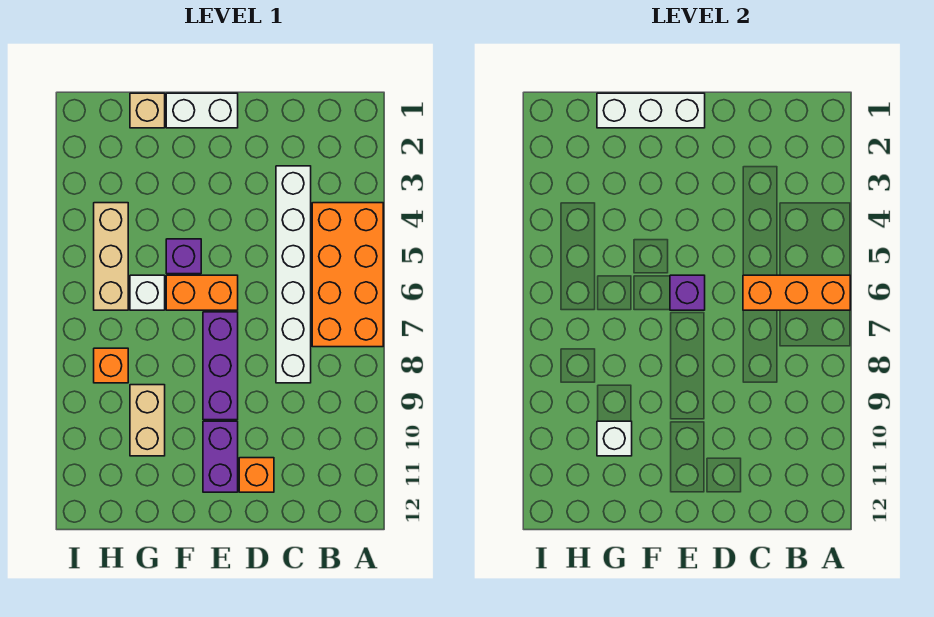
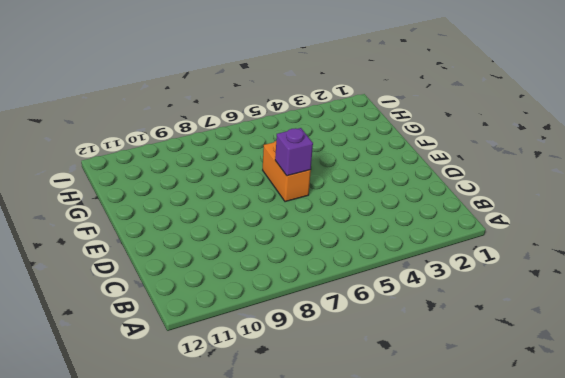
none -> orange brick A4:B7 level 1
none -> white brick C3:C8 level 1
none -> orange brick D11 level 1

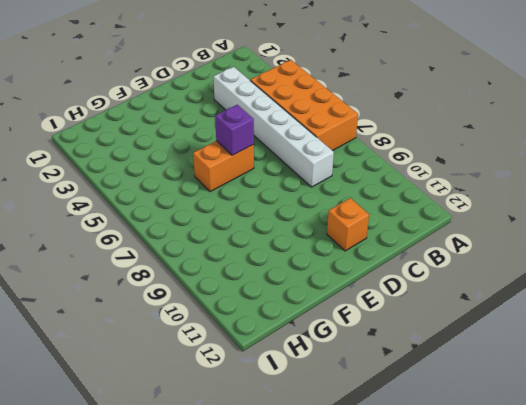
none -> white brick E1:F1 level 1
none -> purple brick E7:E9 level 1
none -> purple brick E10:E11 level 1

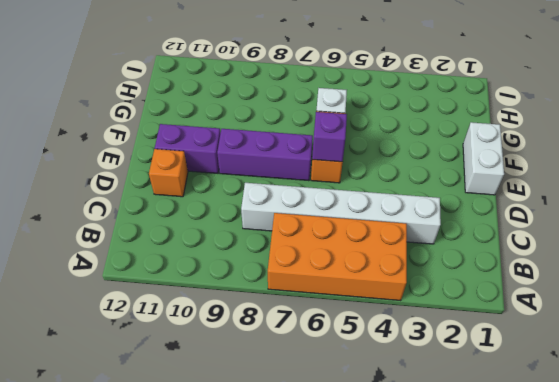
none -> purple brick F5 level 1
none -> tan brick G1 level 1
none -> tan brick G9:G10 level 1

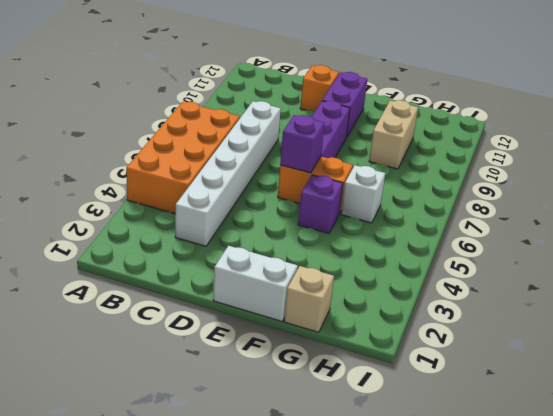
none -> tan brick H4:H6 level 1
none -> orange brick H8 level 1
none -> orange brick A6:C6 level 2

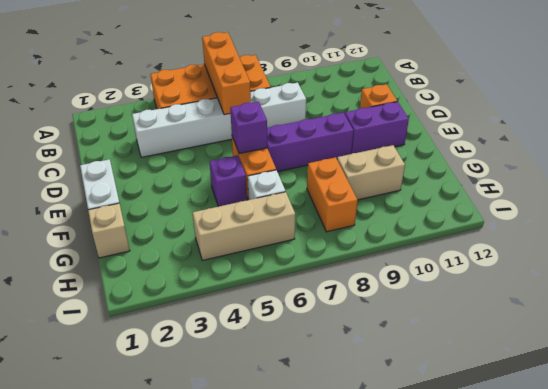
orange brick G8:H8 level 1 -> orange brick H8 level 1
none -> white brick E1:G1 level 2
none -> white brick G10 level 2

